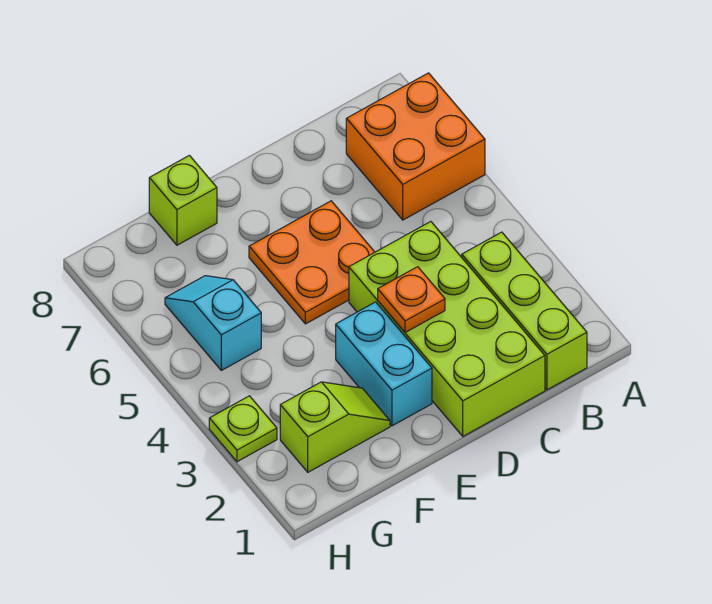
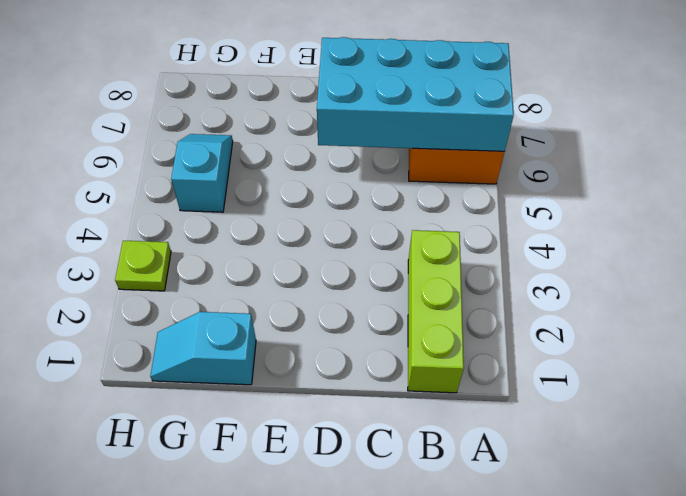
cyan brick A6:D7 level 2 -> none
cyan slope F1:G1 level 1 top F -> none
none -> lime brick C1:D4 level 1
none -> orange plate D5:E6 level 1

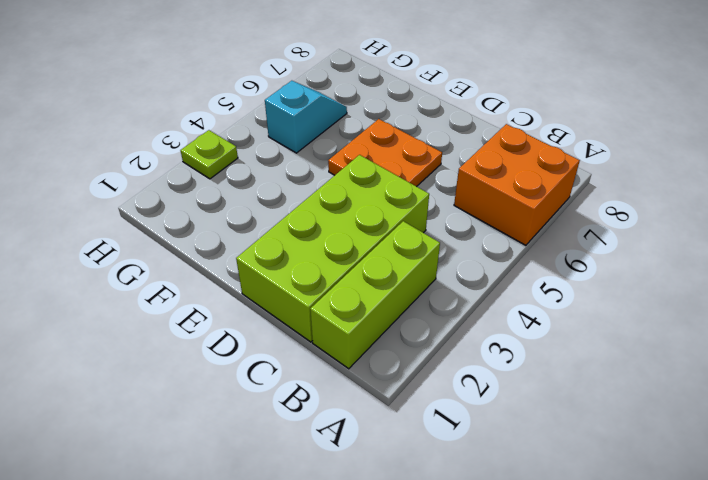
none -> cyan brick E2:E3 level 1
none -> lime slope F2:G2 level 1 top G

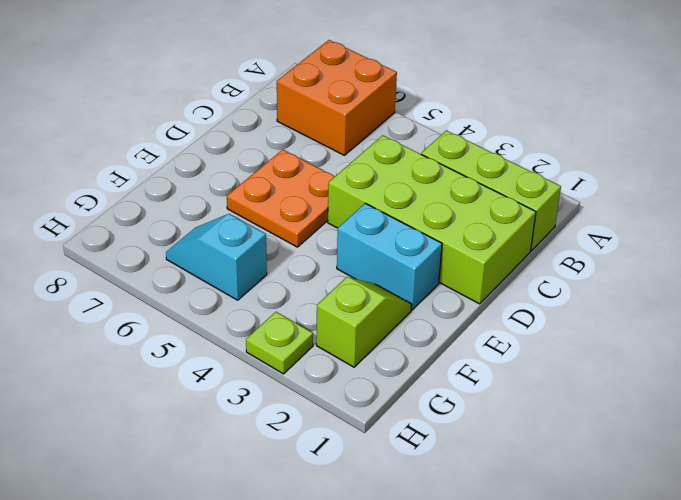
none -> lime brick F8 level 1
none -> orange plate D3 level 2

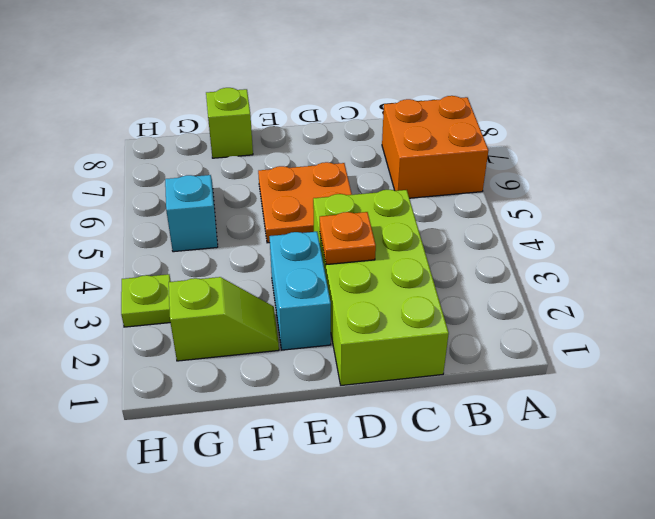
none -> lime brick B1:B3 level 1

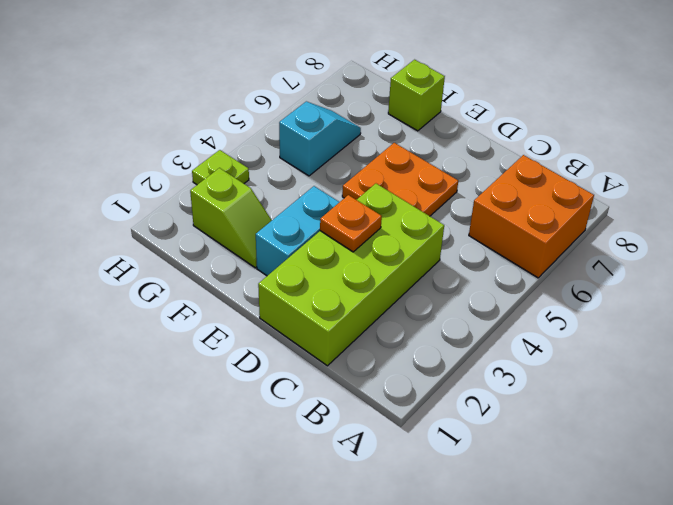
none -> lime brick B1:B3 level 1

